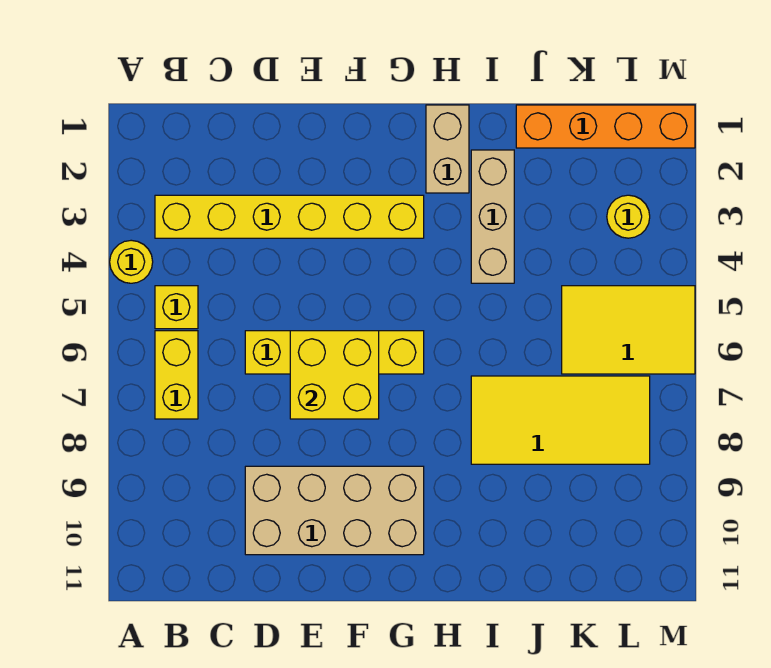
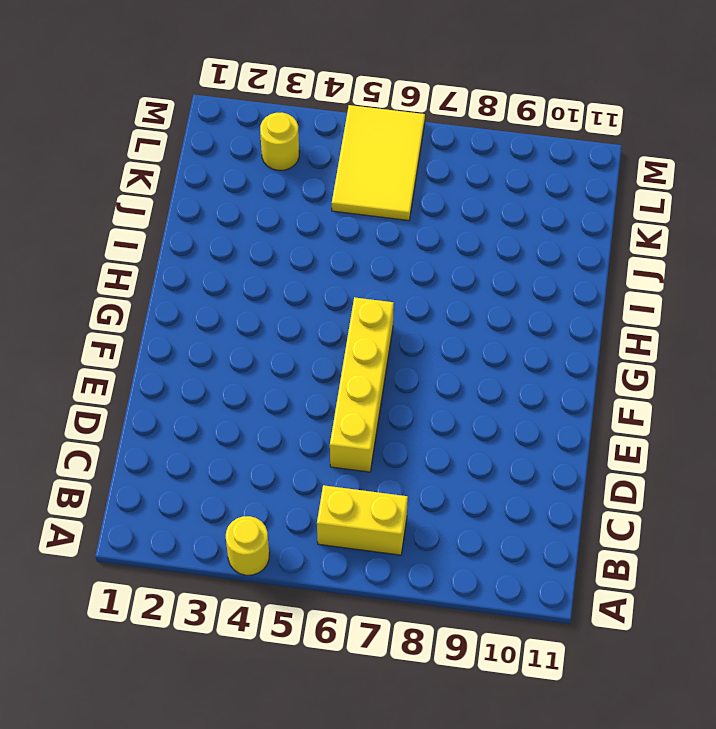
none -> yellow brick B3:G3 level 1
none -> yellow brick B5 level 1
none -> tan brick D9:G10 level 1

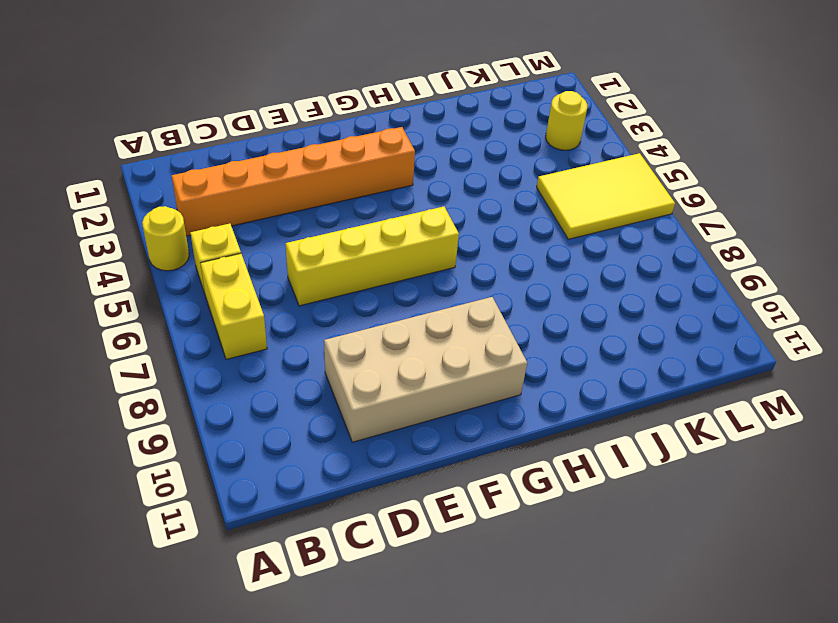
orange brick B3:G3 level 1 -> yellow brick B3:G3 level 1
none -> tan brick H1:H2 level 1
none -> tan brick I2:I4 level 1
none -> yellow tile I7:L8 level 1

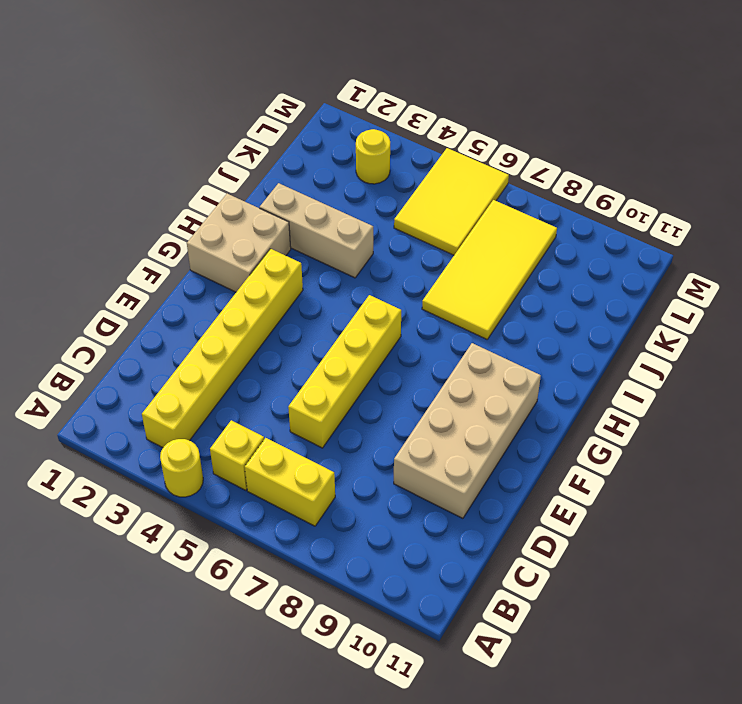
tan brick G1:H2 level 1 -> tan brick H1:H2 level 1
none -> orange brick J1:M1 level 1
none -> yellow brick E6:F7 level 2

